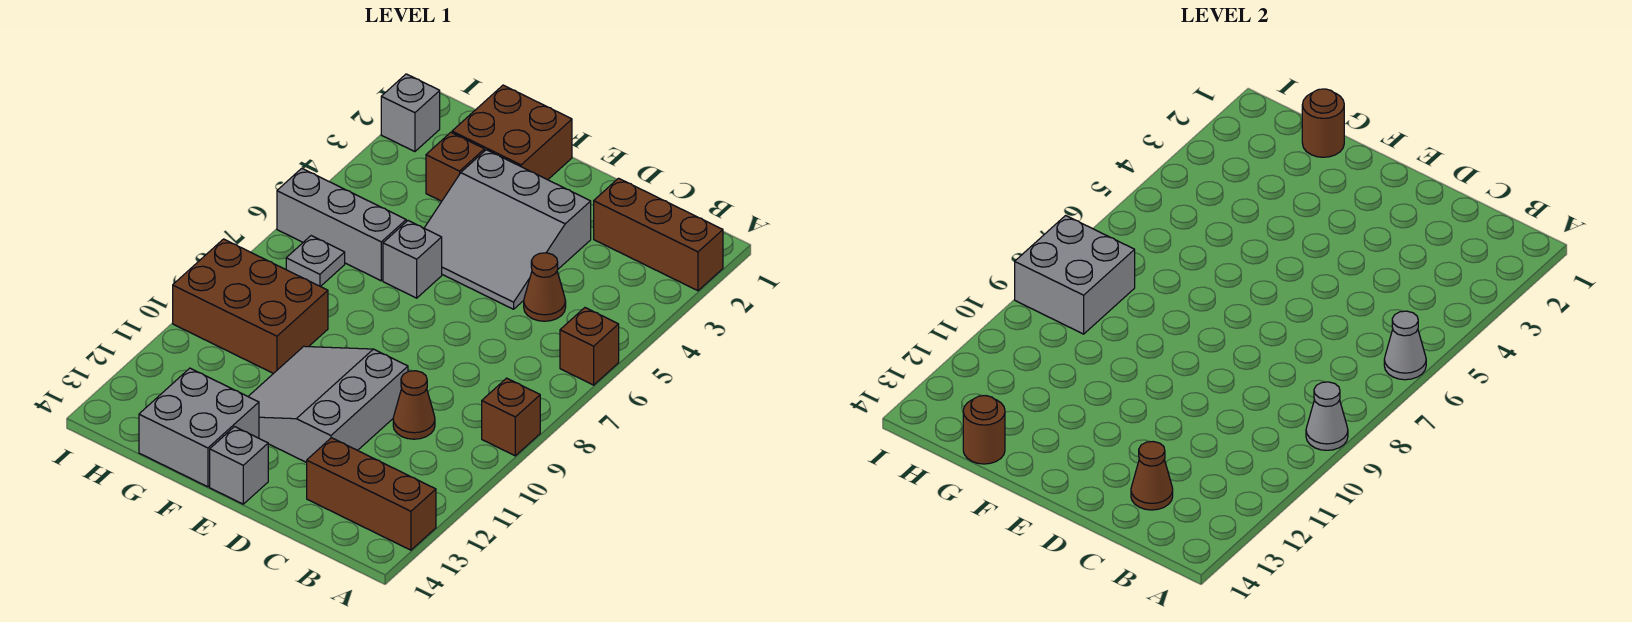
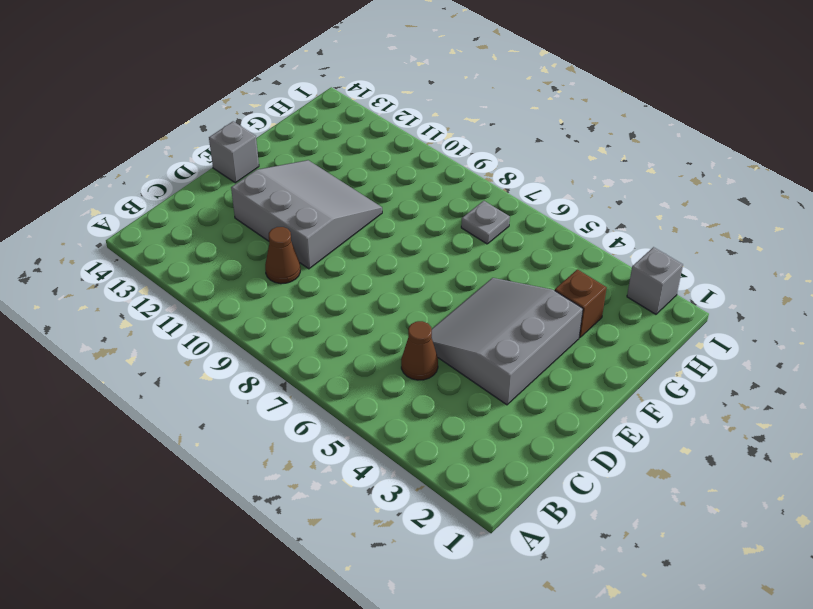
none -> brown brick A2:C2 level 1
none -> brown brick A6 level 1
none -> brown brick A9 level 1

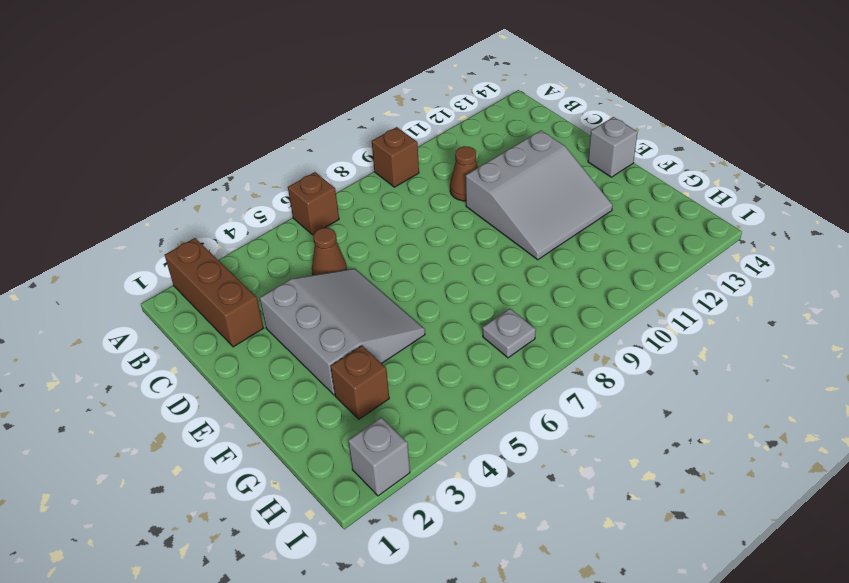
none -> brown brick A13:C13 level 1
none -> brown brick F1:G2 level 1
none -> grey brick F6 level 1

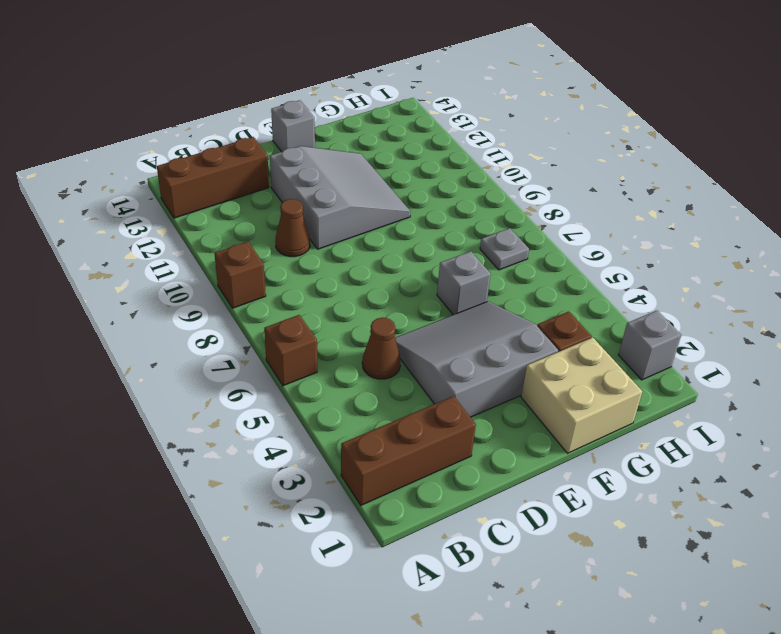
tan brick F1:G2 level 1 -> brown brick F1:G2 level 1
none -> grey brick F13:G14 level 1
none -> grey brick G6:I6 level 1
none -> brown brick G9:I10 level 1

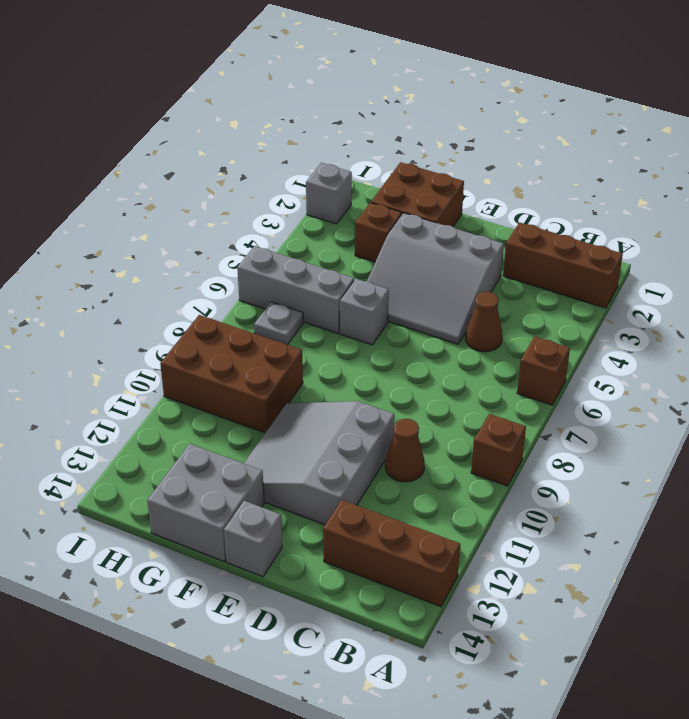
none -> grey cone A6 level 2
none -> grey cone A9 level 2
none -> brown cone C13 level 2

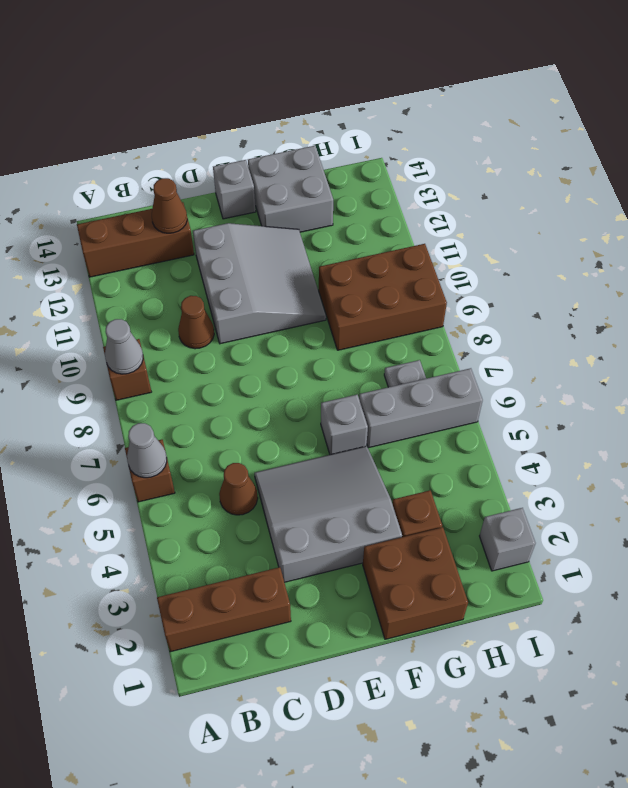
none -> brown round brick G1 level 2
none -> brown round brick G14 level 2
none -> grey brick H8:I9 level 2

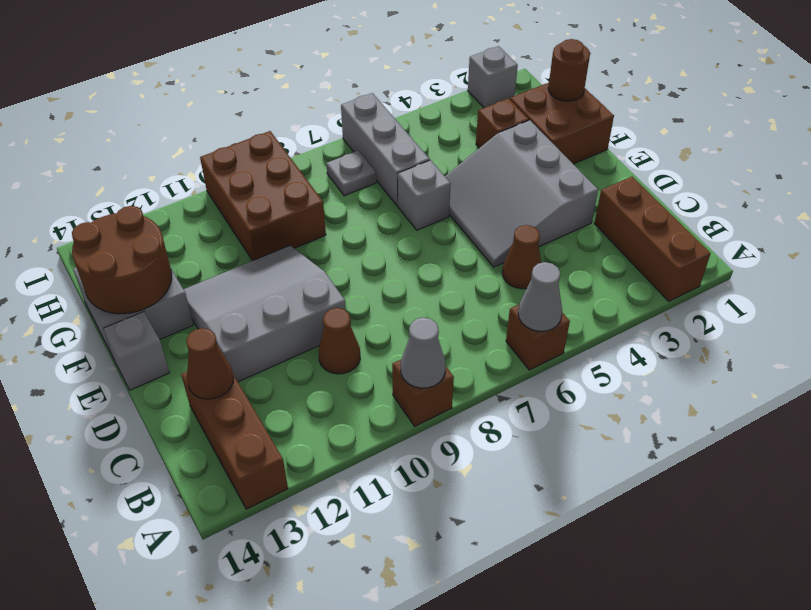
brown round brick F13:G14 level 2 -> brown round brick G14 level 2
none -> grey brick H8:I9 level 2

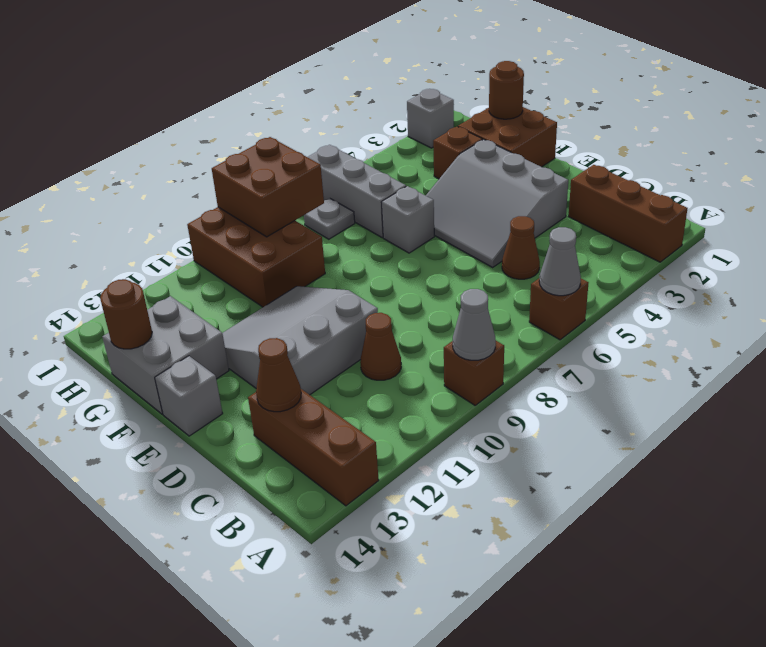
brown brick H8:I9 level 2 -> grey brick H8:I9 level 2

